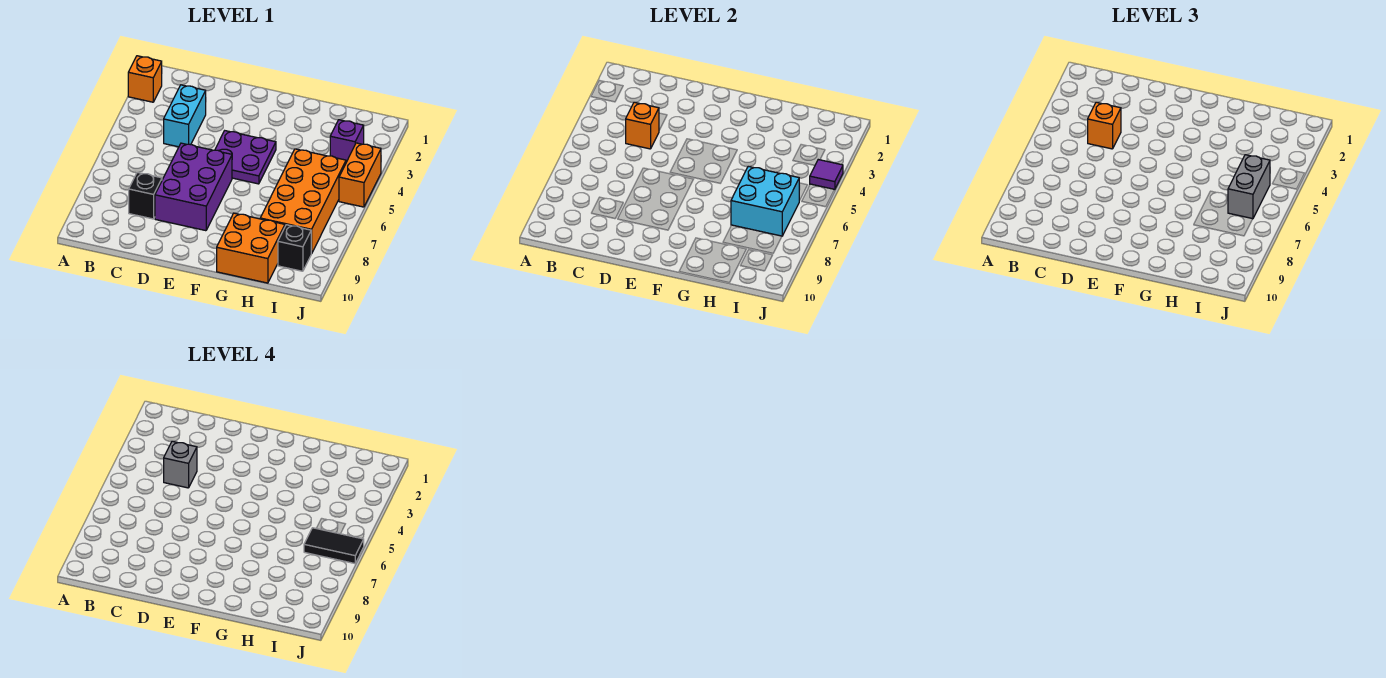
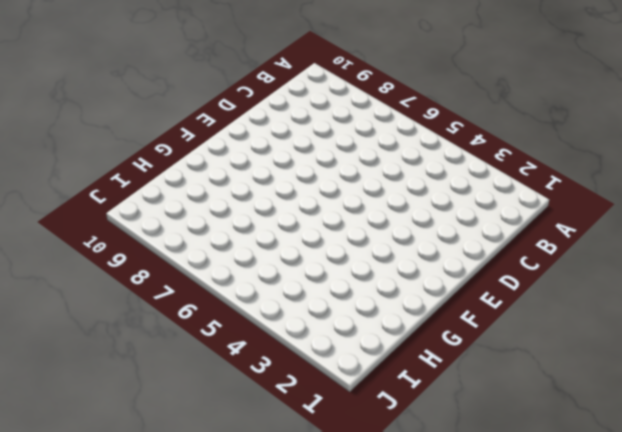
none -> orange brick A2 level 1
none -> cyan brick C3:C4 level 1
none -> black brick C8 level 1

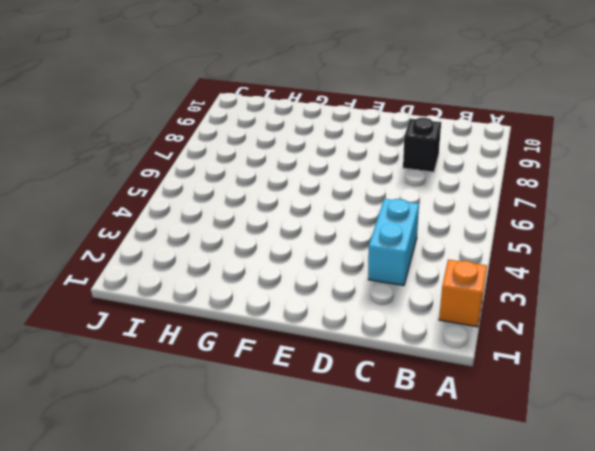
none -> purple brick D6:E8 level 1
none -> purple plate E4:F5 level 1
none -> orange brick G9:H10 level 1

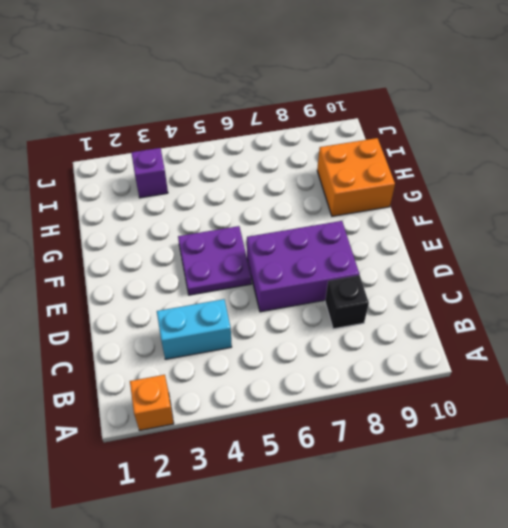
none -> orange brick H5:I8 level 1
none -> black brick I9 level 1
none -> orange brick J4:J5 level 1

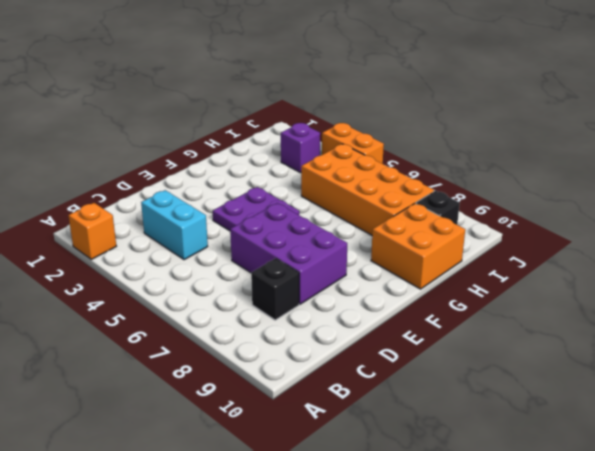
none -> orange brick C4 level 2
none -> cyan brick H6:I7 level 2
none -> purple tile J4 level 2

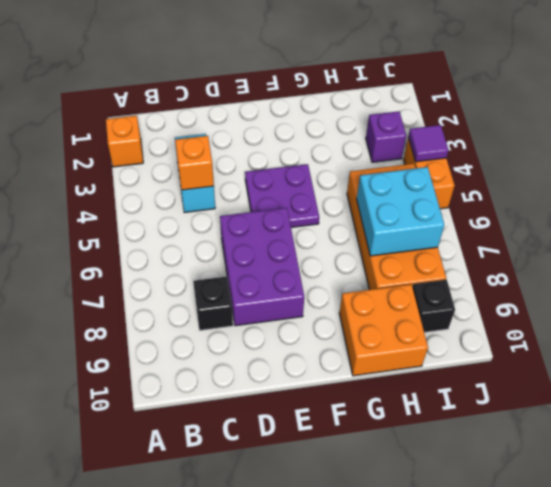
none -> orange brick C4 level 3
none -> grey brick I5:I6 level 3
none -> grey brick C4 level 4

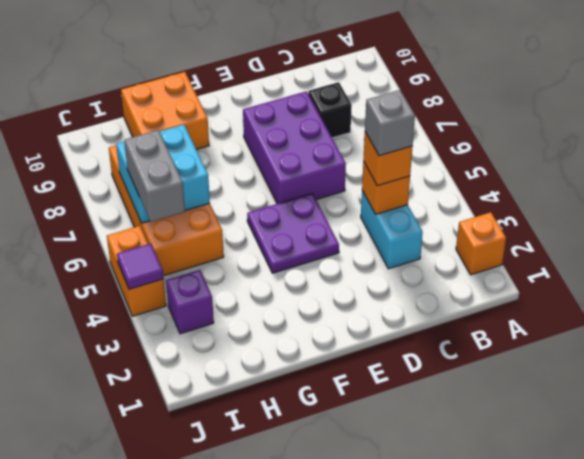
none -> black brick I9 level 1
none -> black tile I6:J6 level 4

